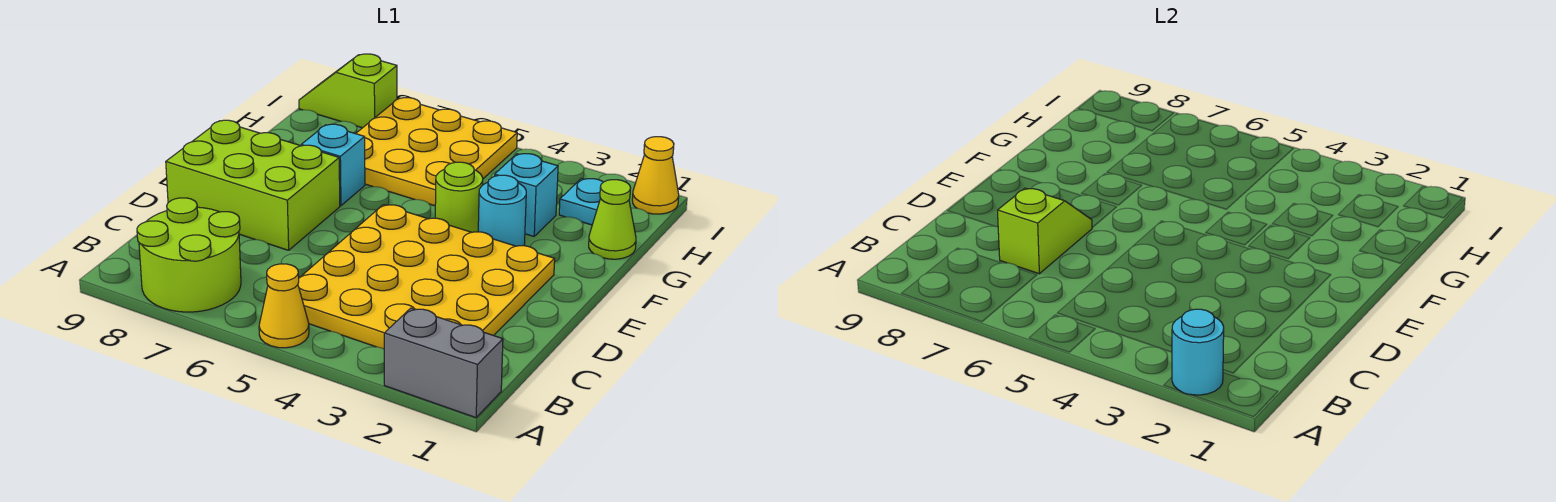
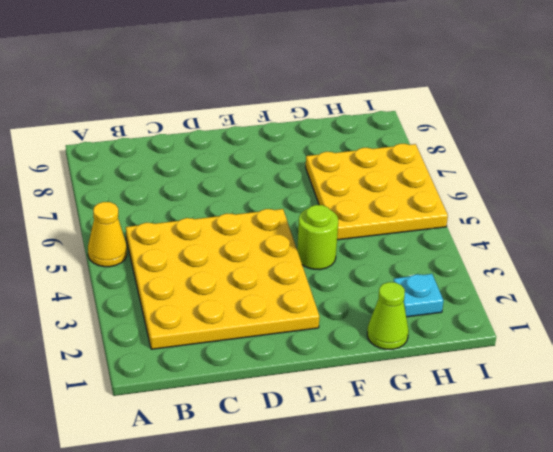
none -> grey brick A1:A2 level 1
none -> lime round brick A7:B8 level 1
none -> lime brick D7:E9 level 1

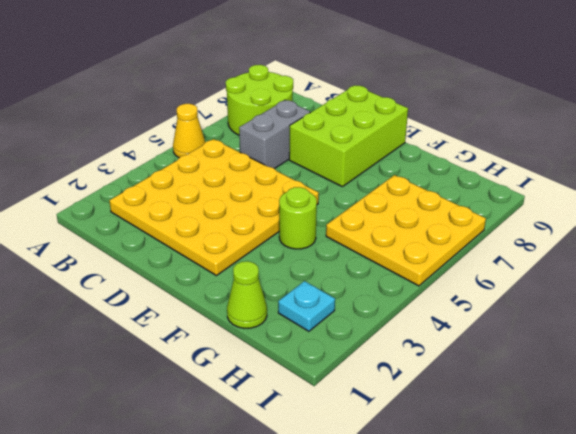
grey brick C6:C7 level 1 -> grey brick A1:A2 level 1
none -> cyan round brick F3 level 1
none -> cyan brick F7 level 1
none -> cyan brick G3 level 1

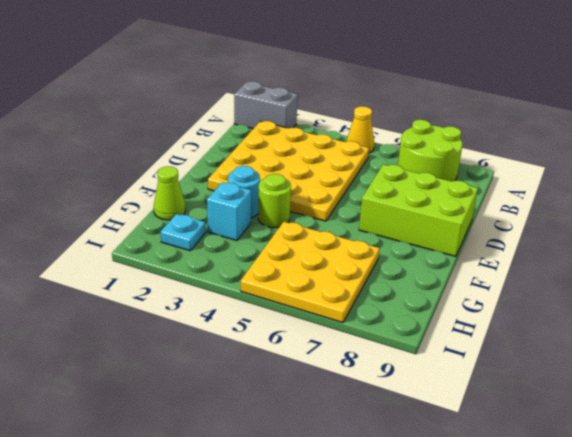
none -> cyan brick F7 level 1
none -> yellow cone I1 level 1
none -> lime slope I8:I9 level 1 top 8

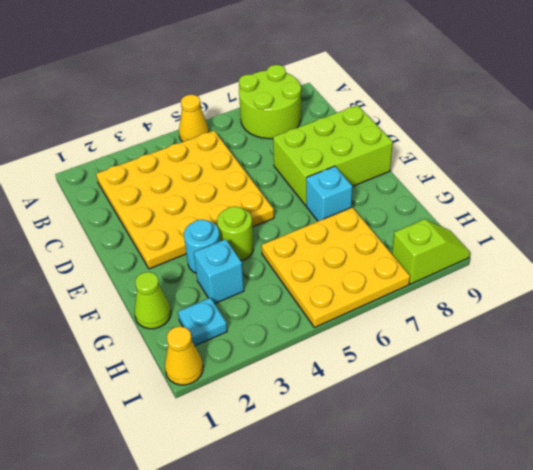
none -> grey brick A1:A2 level 1
none -> cyan round brick A2 level 2
none -> lime slope C7:D7 level 2 top C

